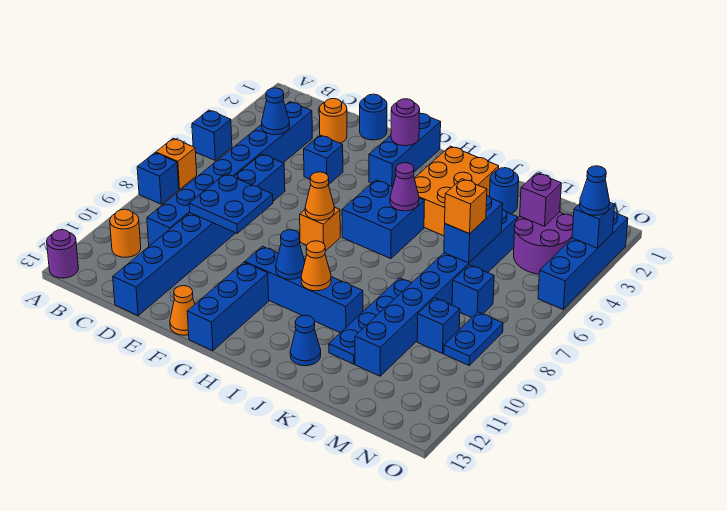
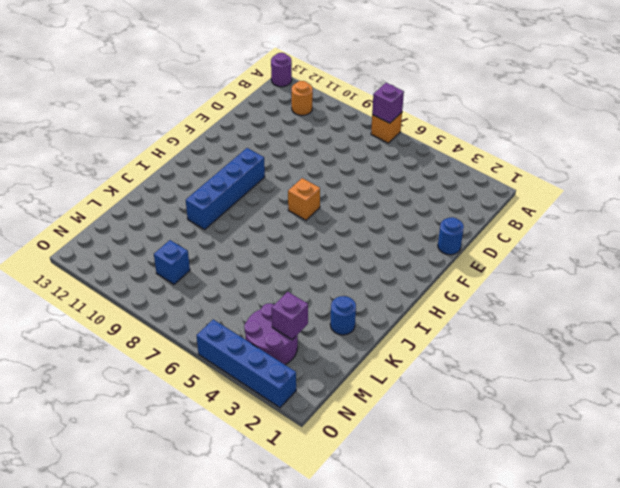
purple brick A7 level 2 -> none
none -> blue brick A5 level 1
none -> blue brick A8 level 1
none -> blue brick C3:C10 level 1
none -> orange round brick D2 level 1

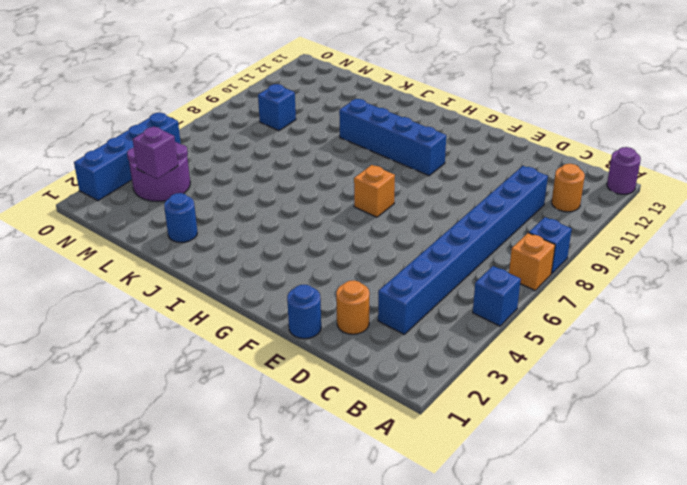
none -> blue brick D6:D13 level 1
none -> blue brick E4 level 1
none -> orange cone F13 level 1
none -> blue brick G1:G3 level 1

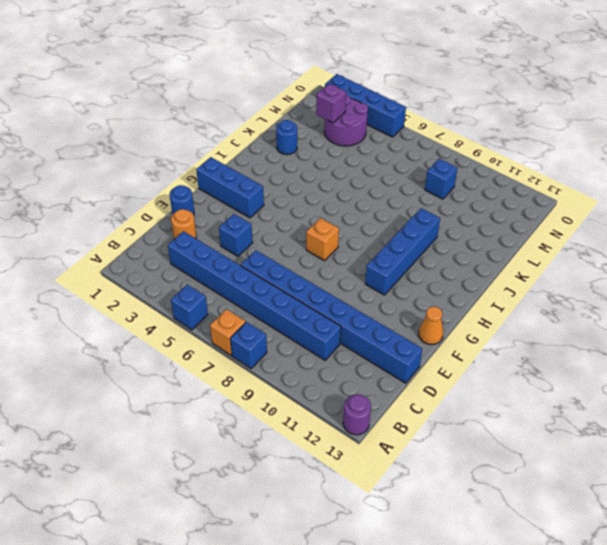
none -> orange round brick B11 level 1
none -> blue brick G11:G13 level 1
none -> blue brick H5:I6 level 1
none -> orange brick I2:J4 level 1

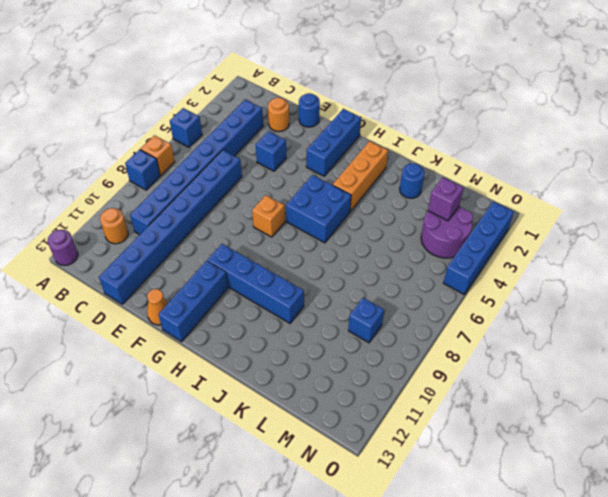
orange brick I2:I4 level 1 -> orange brick I2:J4 level 1
none -> blue cone J12 level 1
none -> blue plate K8:K11 level 1
none -> blue brick L4:L11 level 1
none -> blue brick M7 level 1

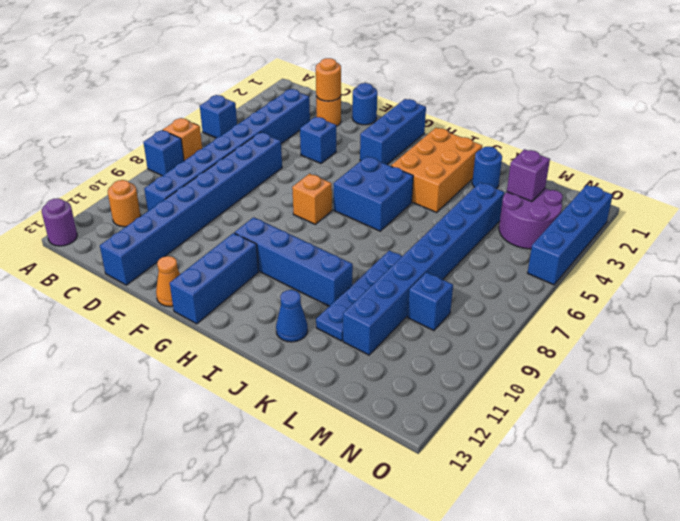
orange round brick D2 level 2 -> none
none -> blue brick M7 level 1
none -> blue plate N8:N9 level 1
none -> blue cone C4 level 2
none -> blue plate D8:E9 level 2

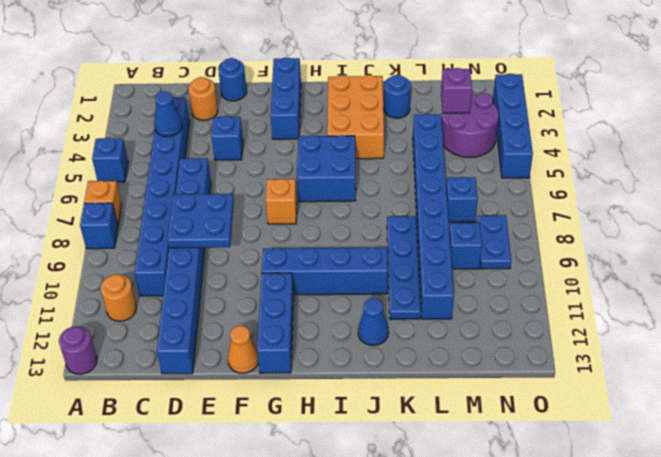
none -> purple round brick G2 level 2
none -> orange cone G7 level 2
none -> blue cone H10 level 2
none -> purple cone I5 level 2

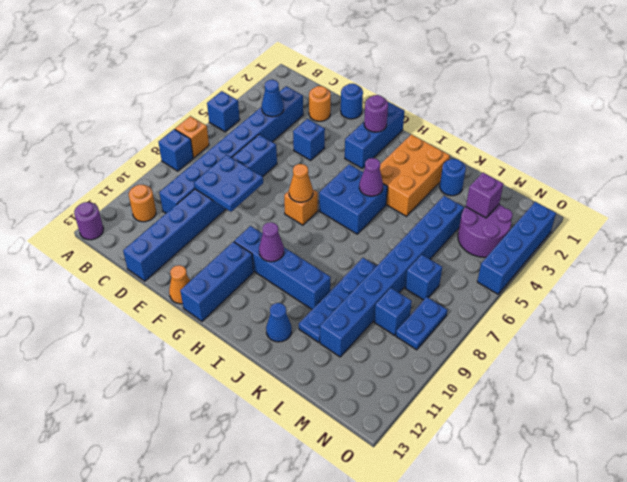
purple cone H10 level 2 -> blue cone H10 level 2
none -> orange cone I10 level 2
none -> blue brick L5:L6 level 2
none -> blue brick O3 level 2
none -> orange brick L6 level 3

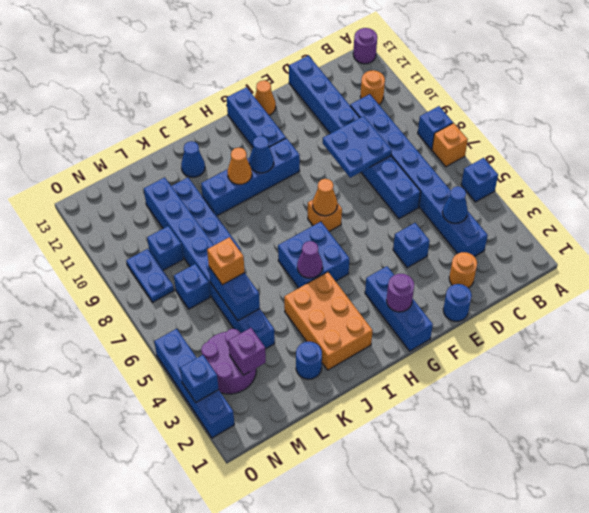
none -> blue cone O3 level 3

